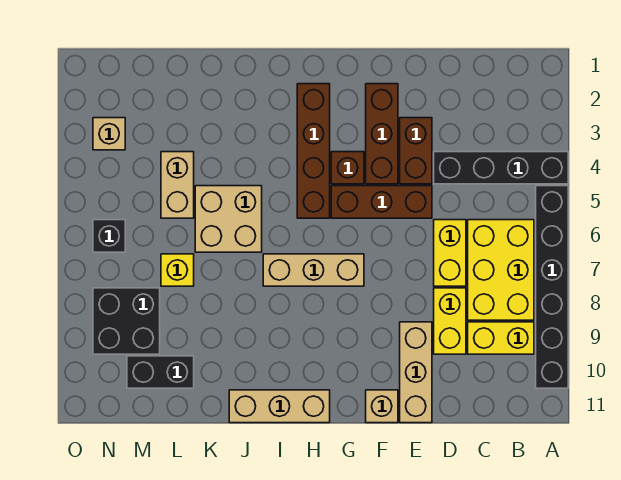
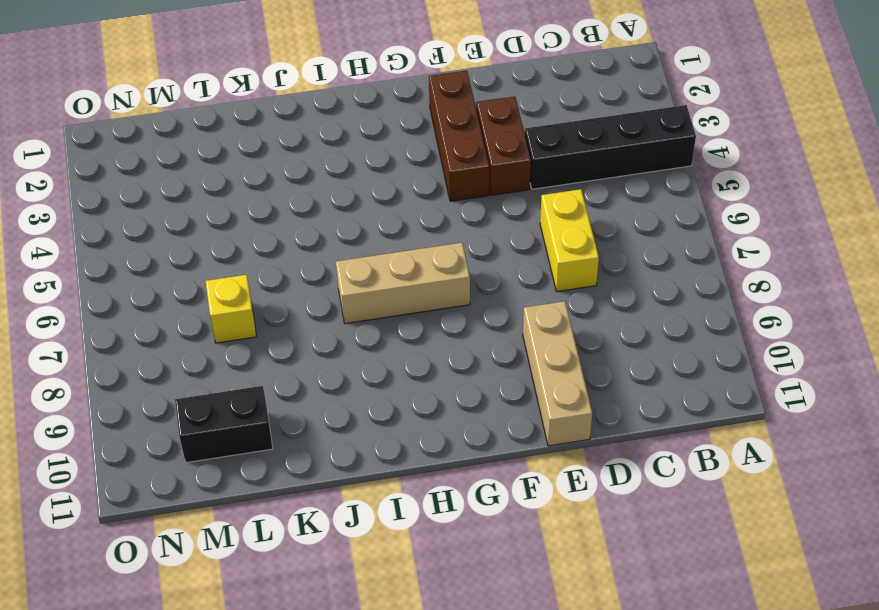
none -> black brick A5:A10 level 1
none -> yellow brick B6:C8 level 1
none -> yellow brick B9:C9 level 1

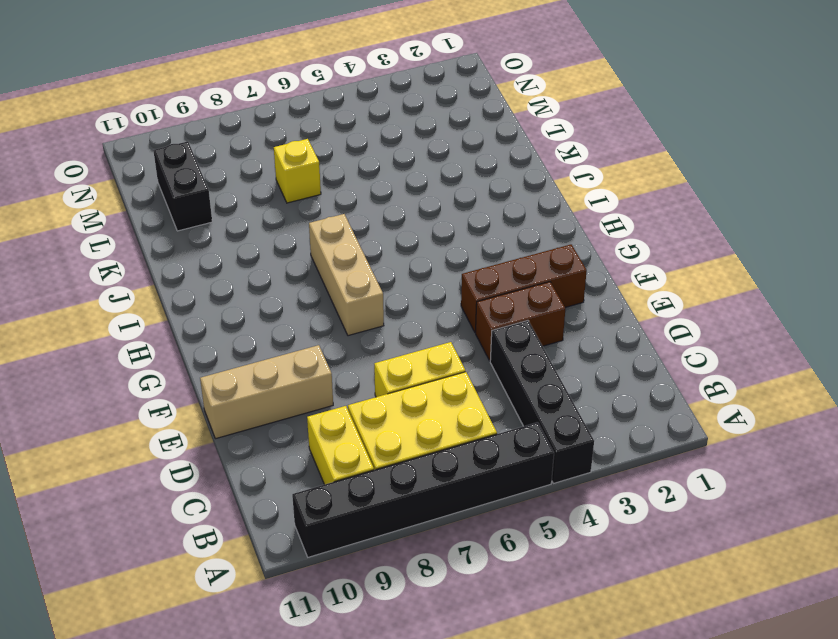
none -> yellow brick D8:D9 level 1
none -> brown brick E5:G5 level 1
none -> tan brick F11 level 1

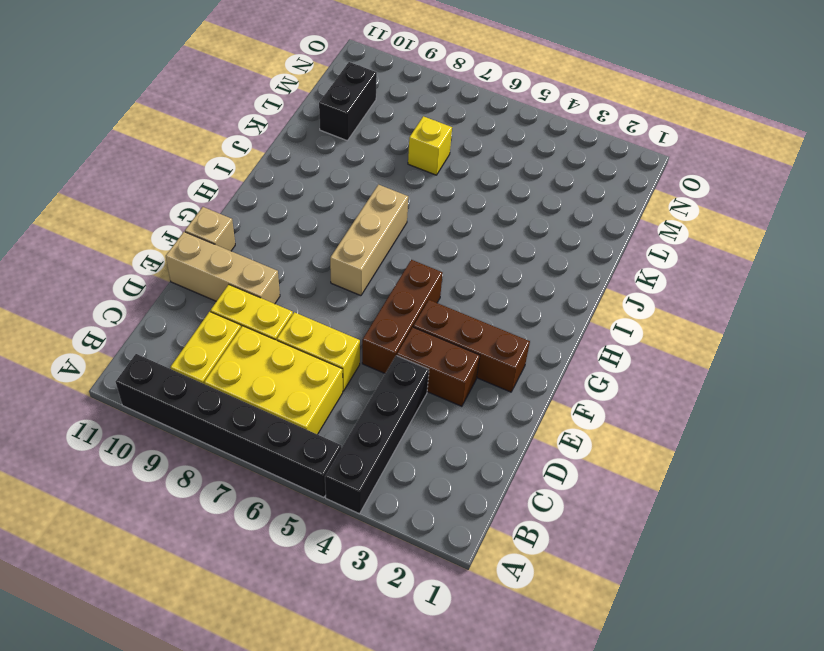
none -> brown brick G4 level 1
none -> brown brick H2:H5 level 1
none -> tan brick H11:J11 level 1

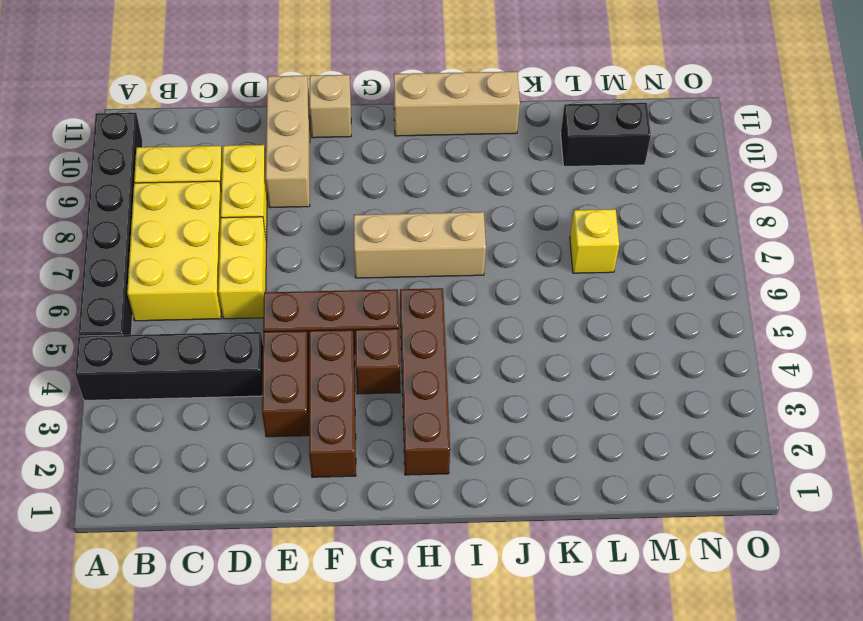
none -> tan brick J5:K6 level 1
none -> tan brick L4:L5 level 1
none -> black brick M8:N9 level 1

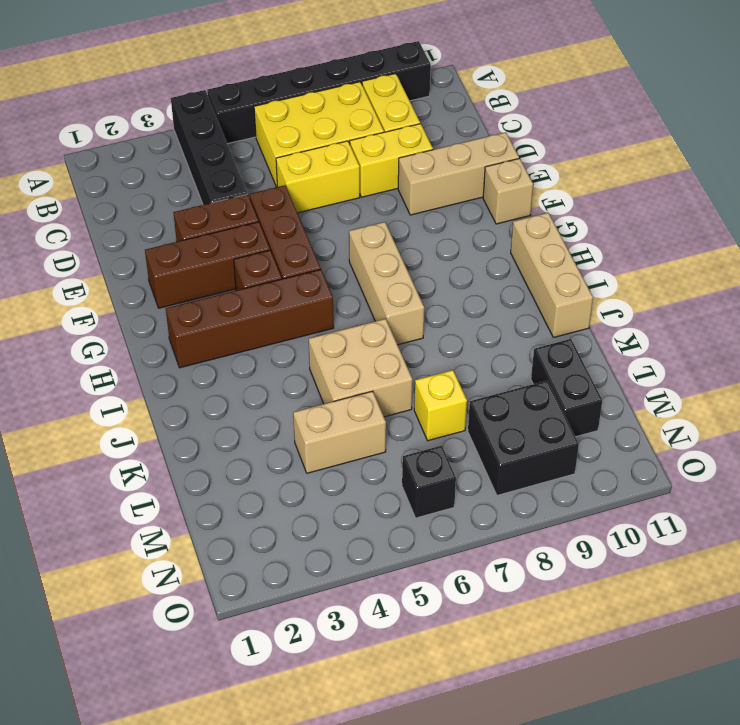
none -> tan brick N3 level 1

